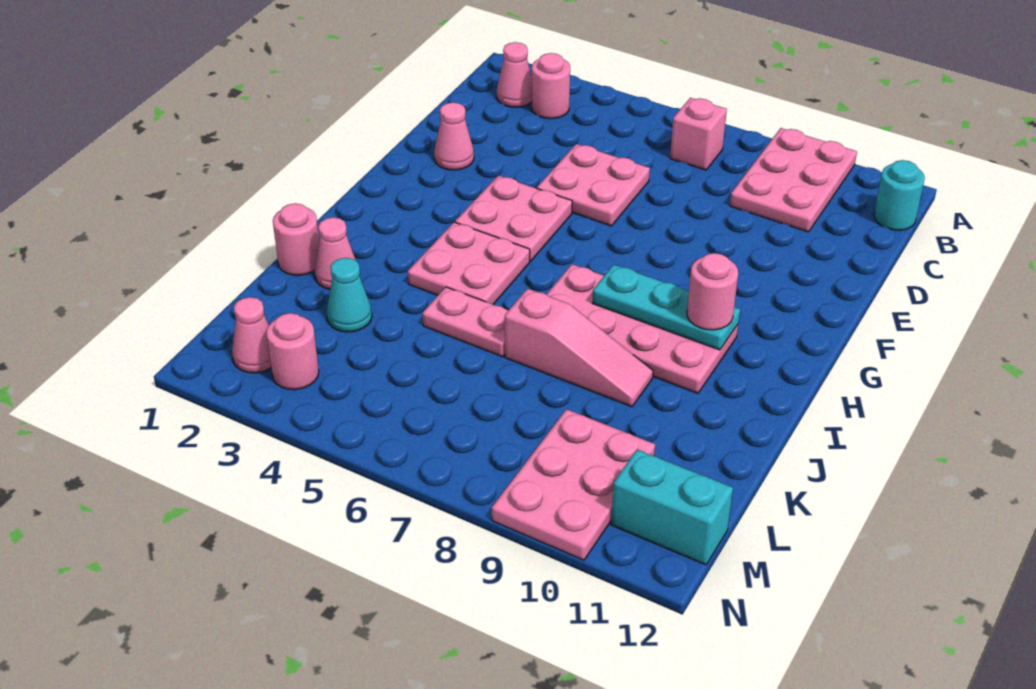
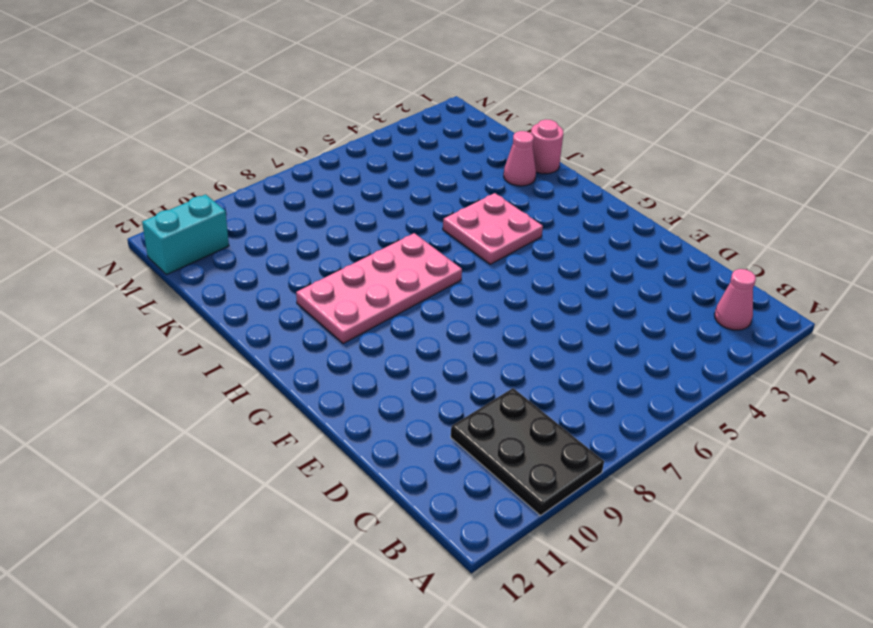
black plate A9:C10 level 1 -> pink plate A9:C10 level 1
none -> pink round brick B3 level 1
none -> pink brick B7 level 1
none -> cyan round brick B12 level 1

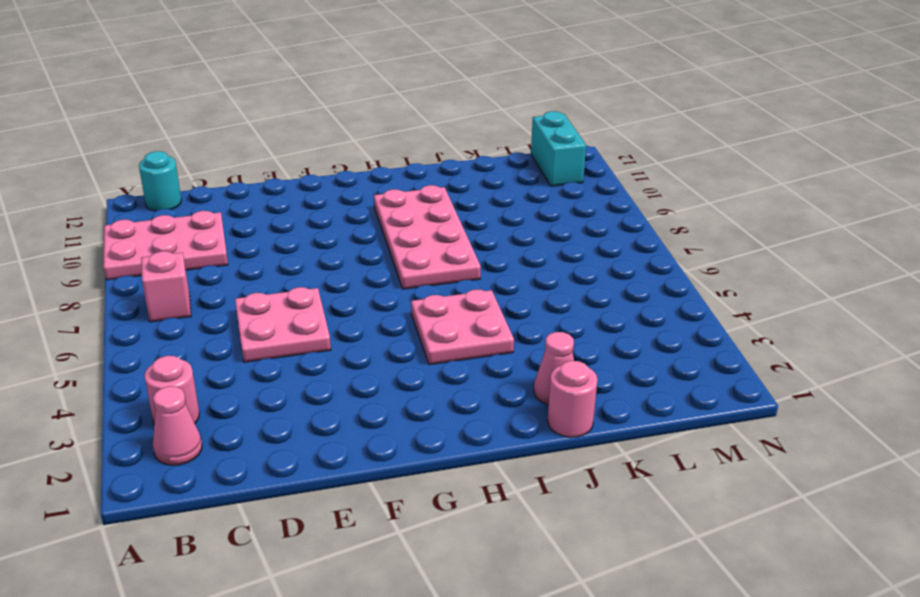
none -> pink cone E2 level 1
none -> pink plate F4:G5 level 1
none -> pink plate J5:J6 level 1

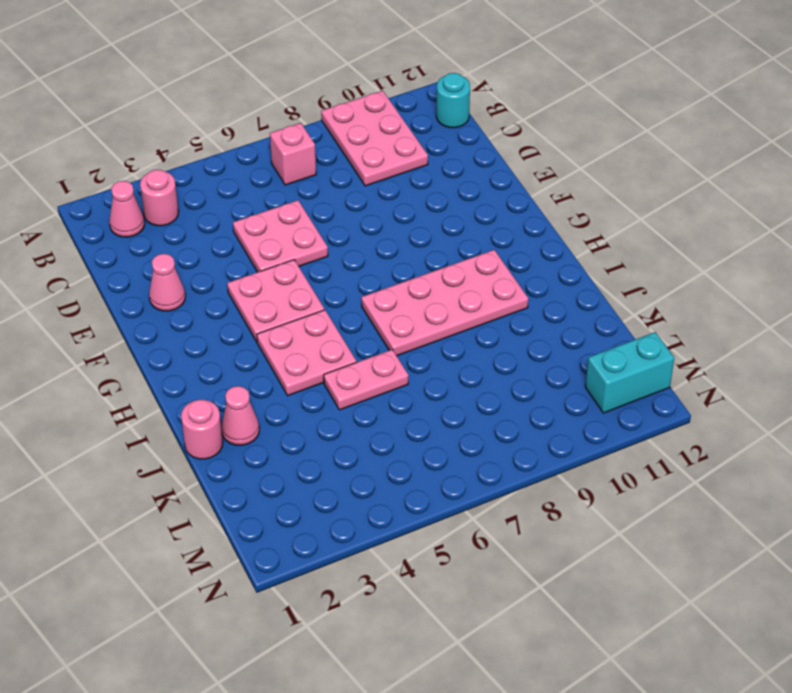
none -> pink slope J7:J9 level 1 top 7
none -> cyan cone K3 level 1
none -> pink plate L9:N10 level 1

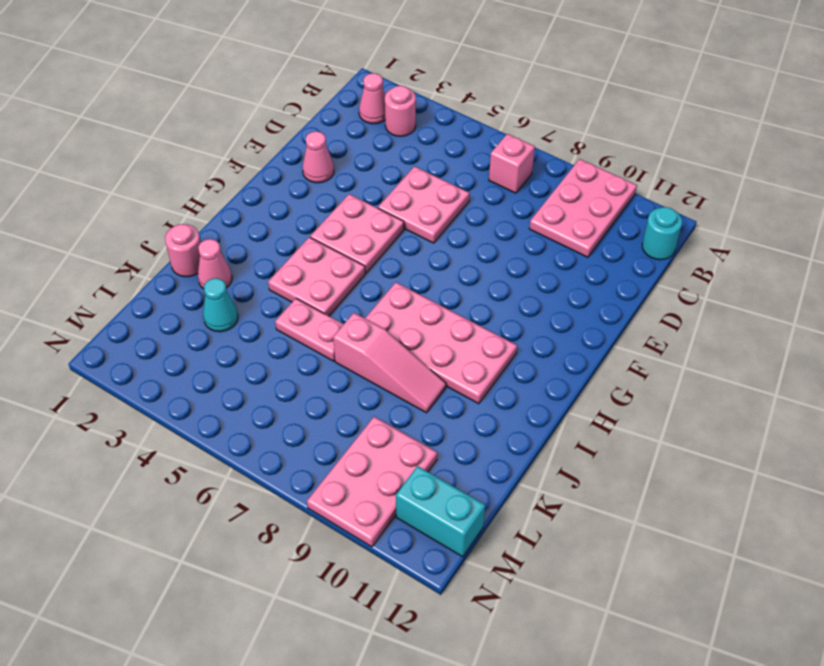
none -> pink cone M2 level 1
none -> pink round brick M3 level 1
none -> cyan plate H8:H10 level 2

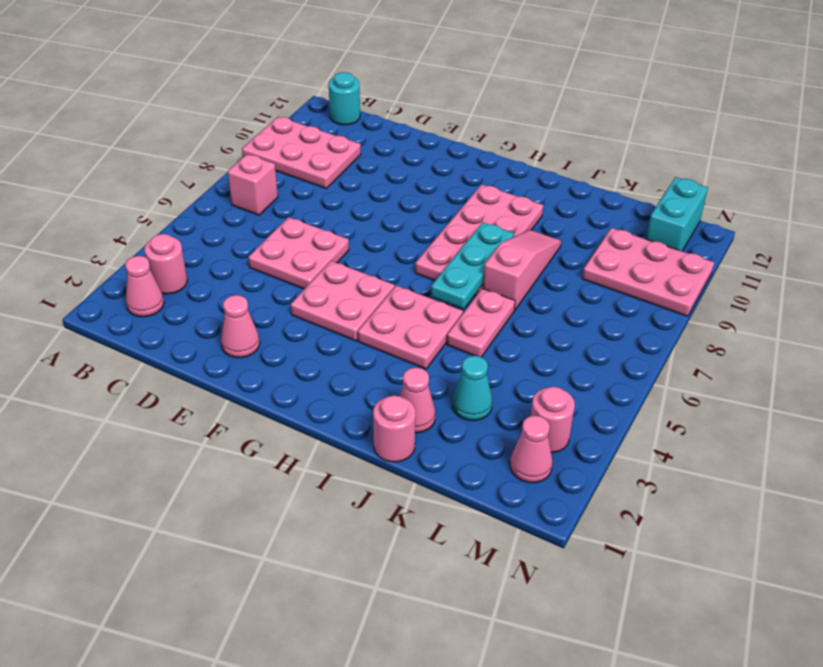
cyan plate I6:I8 level 2 -> cyan plate H8:H10 level 2
none -> pink round brick H10 level 3

